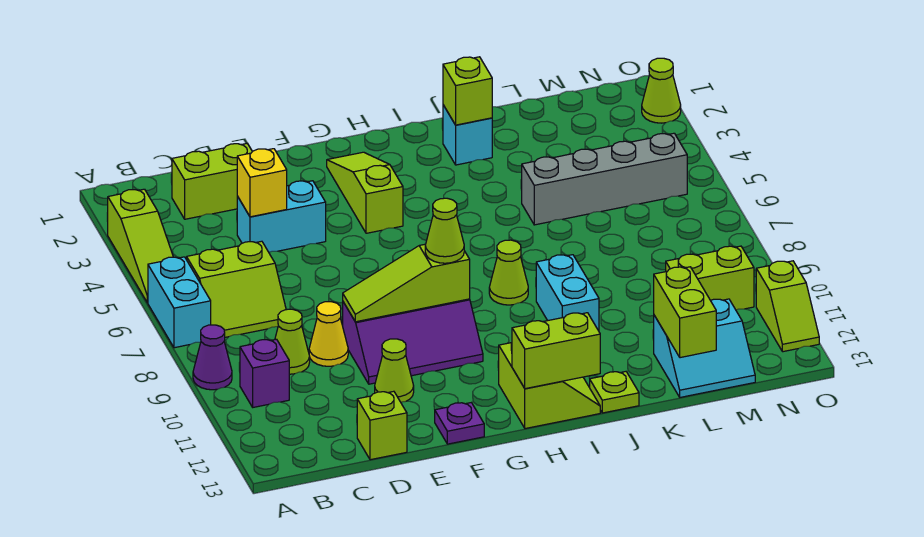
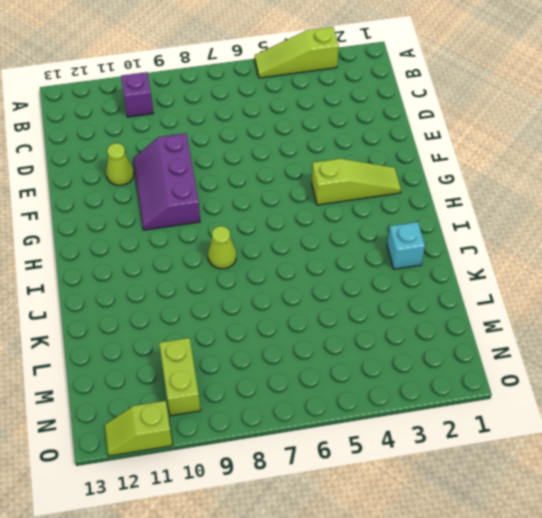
none -> cyan brick A6:A7 level 1
none -> purple cone A9 level 1
none -> lime slope B6:C7 level 1 top 6
none -> lime brick C2:D2 level 1

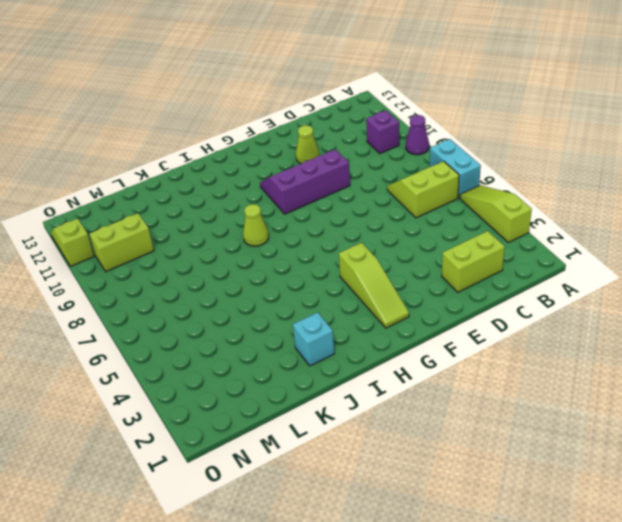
none -> lime cone C9 level 1
none -> cyan brick D4:E4 level 1
none -> yellow cone D9 level 1
none -> lime brick D13 level 1

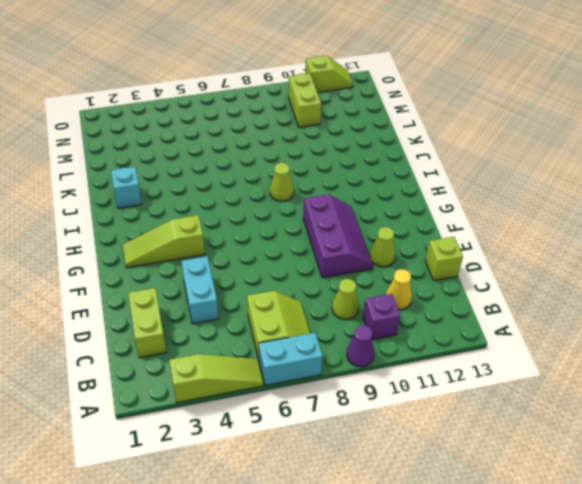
yellow cone C11 level 1 -> yellow cone D9 level 1
none -> purple plate F13 level 1
none -> lime slope H12:I13 level 1 top H
none -> cyan brick J9:J10 level 1
none -> lime plate J13 level 1

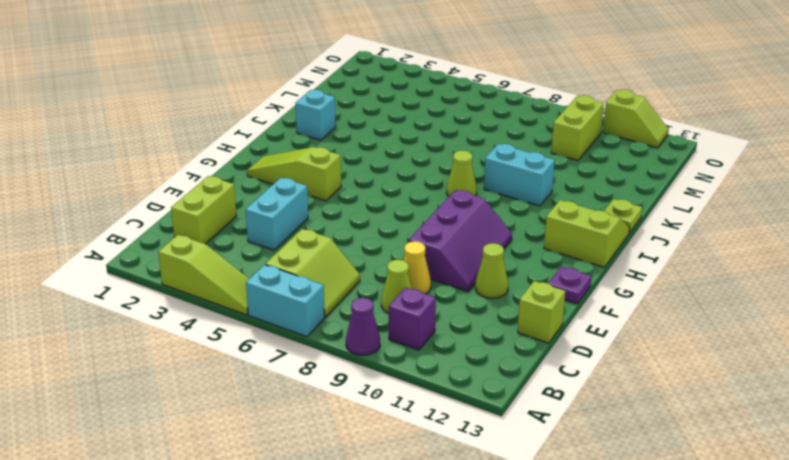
none -> grey brick K5:N5 level 1
none -> cyan slope L12:M13 level 1 top 12
none -> lime cone O2 level 1
none -> yellow brick D4 level 2

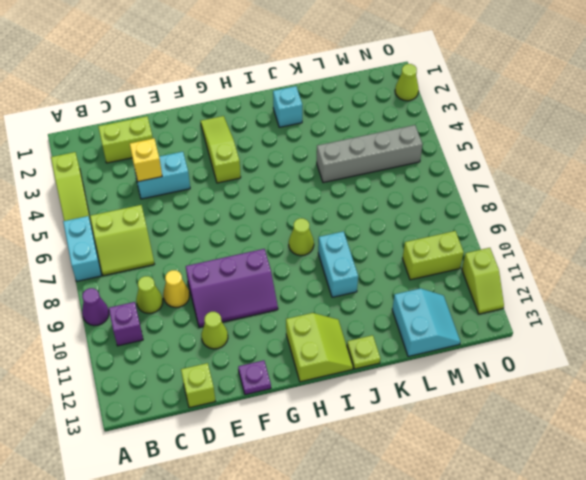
cyan slope L12:M13 level 1 top L -> cyan slope L12:M13 level 1 top 12
none -> lime slope E9:G9 level 2 top G
none -> lime brick H13:I13 level 2
none -> lime brick J2 level 2
none -> lime brick L12:L13 level 2

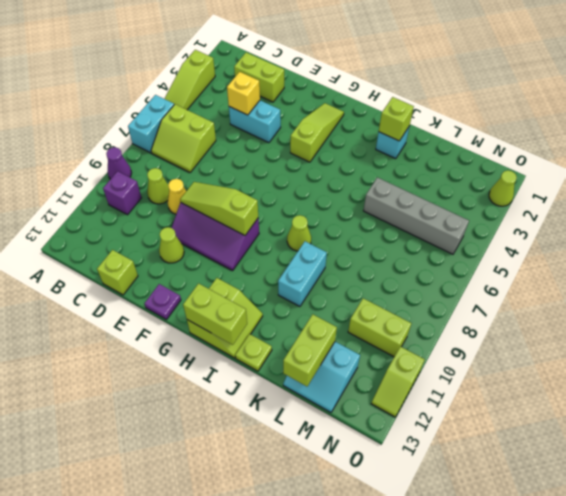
none -> lime cone G9 level 3

